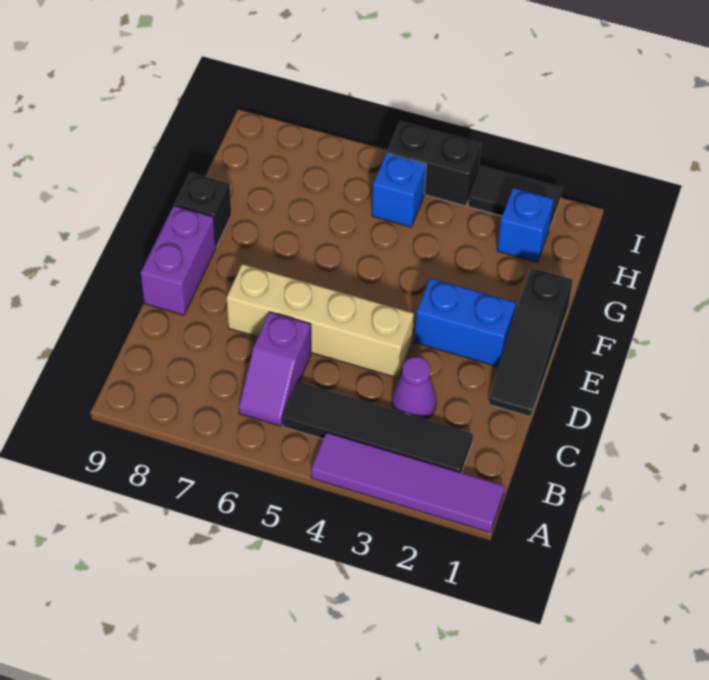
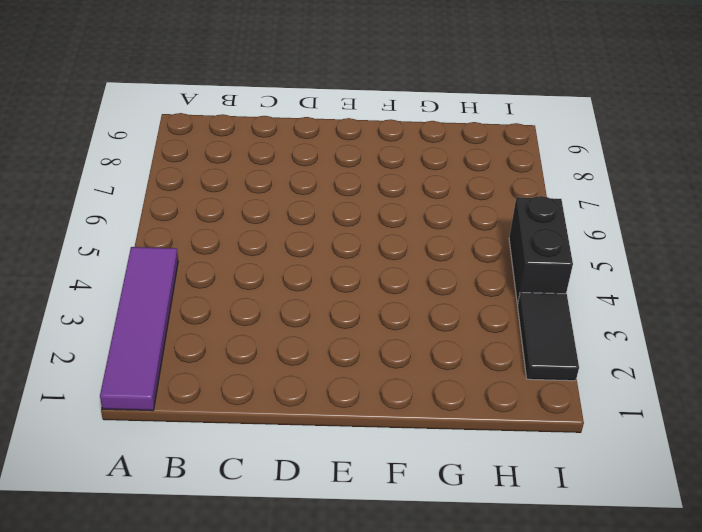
none -> black tile B2:B5 level 1
none -> purple slope B6:C6 level 1 top C
none -> purple cone C3 level 1

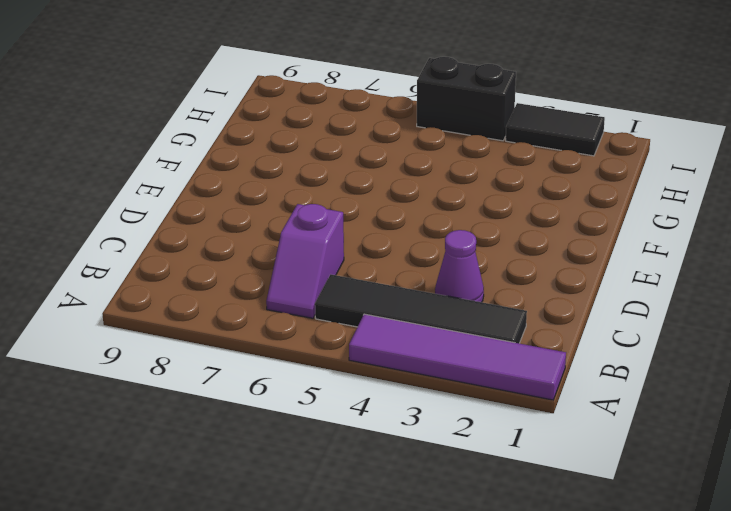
none -> black slope D1:F1 level 1 top F
none -> tan brick D4:D7 level 1
none -> purple brick D9:E9 level 1

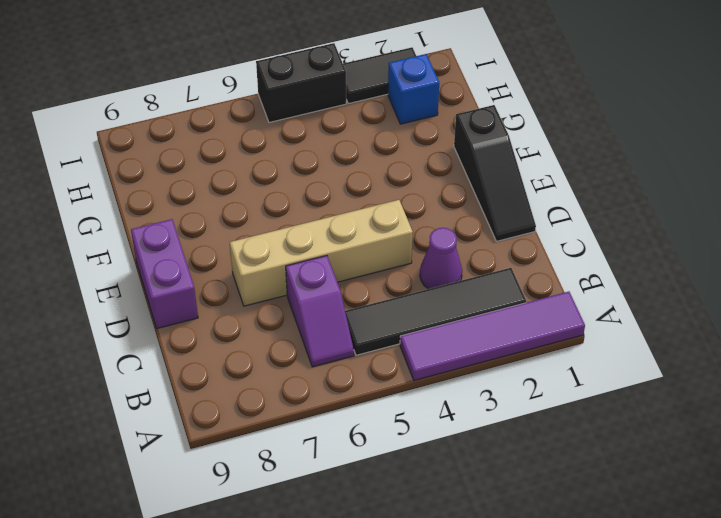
none -> blue brick E2:E3 level 1
none -> black brick F9 level 1
none -> blue brick H5 level 1

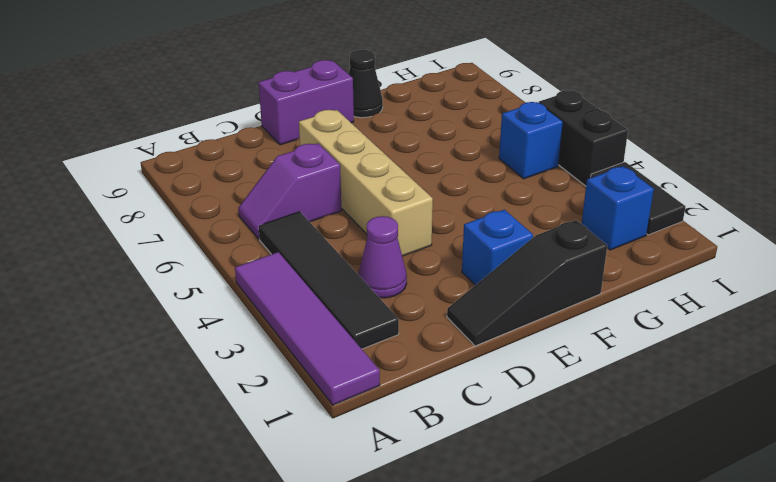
blue brick E2 level 1 -> blue brick E2:E3 level 1
black cone F9 level 1 -> black brick F9 level 1

